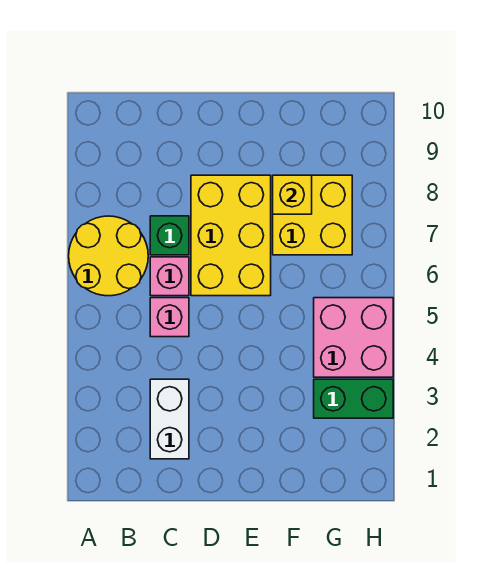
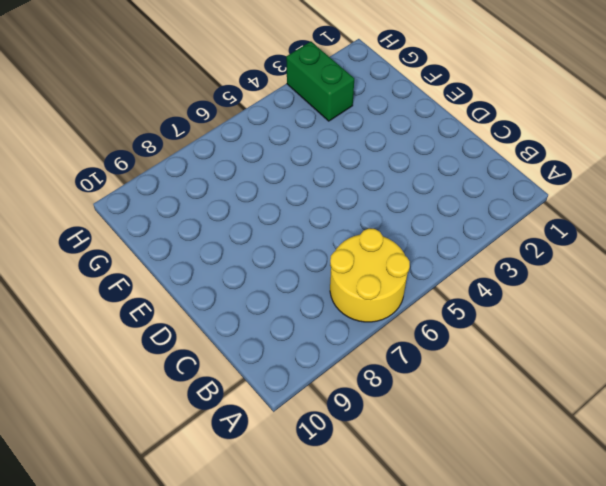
none -> white brick C2:C3 level 1
none -> pink brick C5 level 1

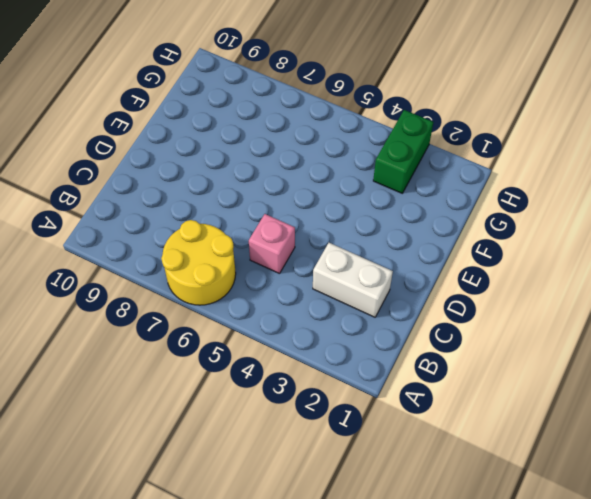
none -> pink brick C6 level 1
none -> green brick C7 level 1

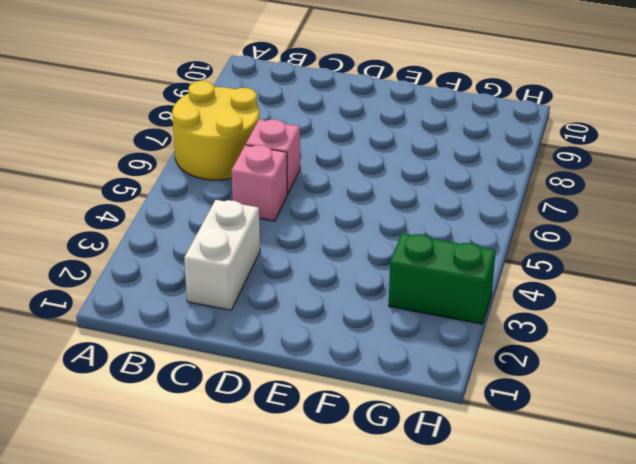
none -> green brick C7 level 1
none -> yellow brick D6:E8 level 1

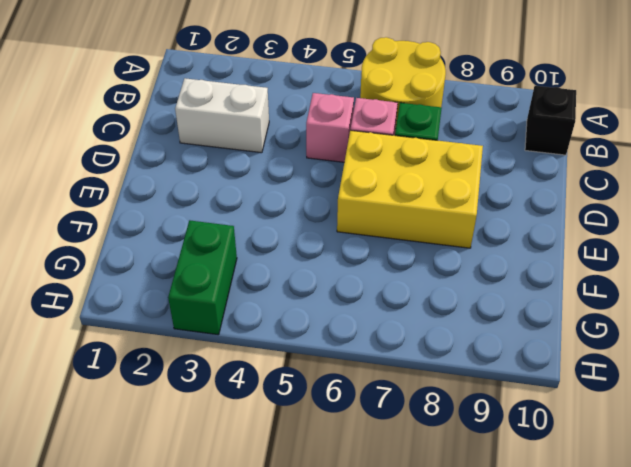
black brick B10 level 1 -> none
none -> yellow brick F7:G8 level 1
none -> pink brick G4:H5 level 1

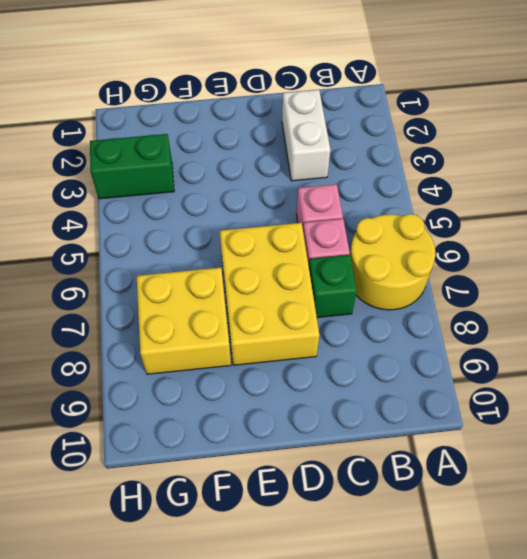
none -> pink brick G4:H5 level 1
none -> yellow brick F8 level 2

